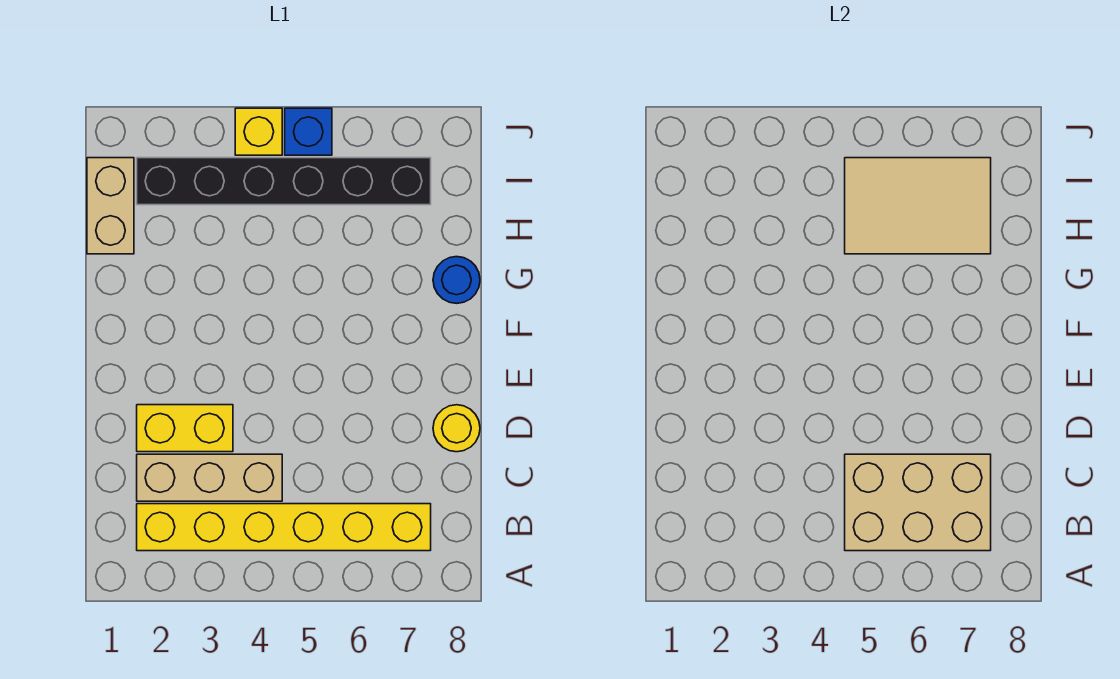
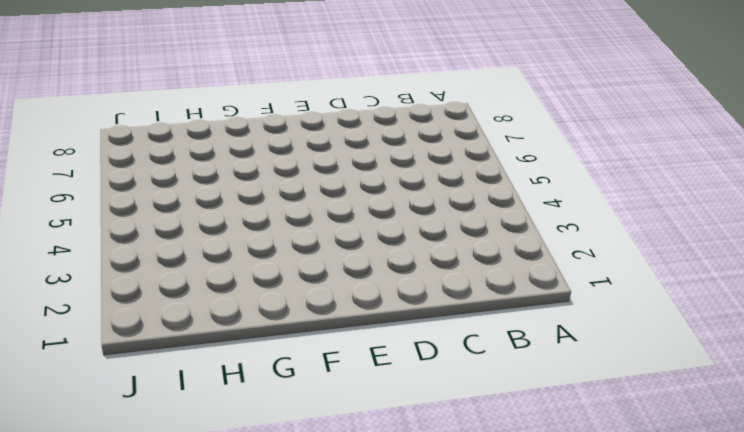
none -> yellow brick B2:B7 level 1
none -> tan brick C2:C4 level 1

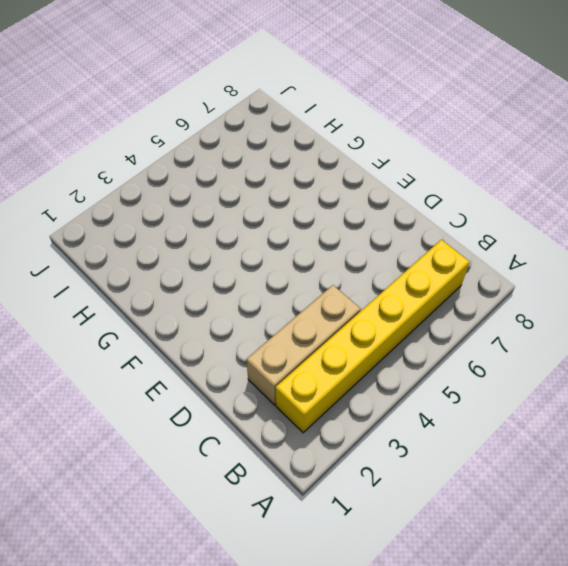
none -> yellow brick D2:D3 level 1
none -> yellow round brick D8 level 1

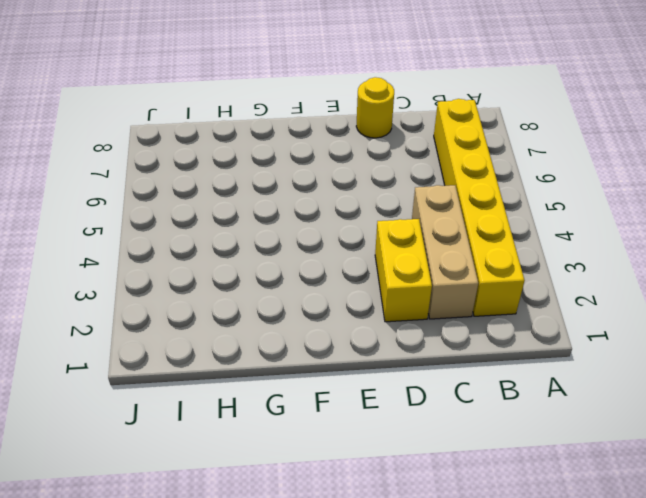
none -> blue round brick G8 level 1
none -> tan brick H1:I1 level 1

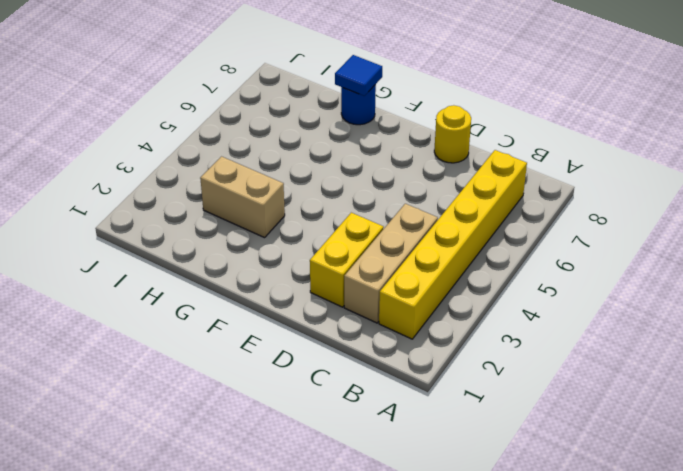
tan brick G3:H3 level 1 -> tan brick H1:I1 level 1
blue tile G8 level 2 -> none
none -> black brick I2:I7 level 1
none -> yellow brick J4 level 1

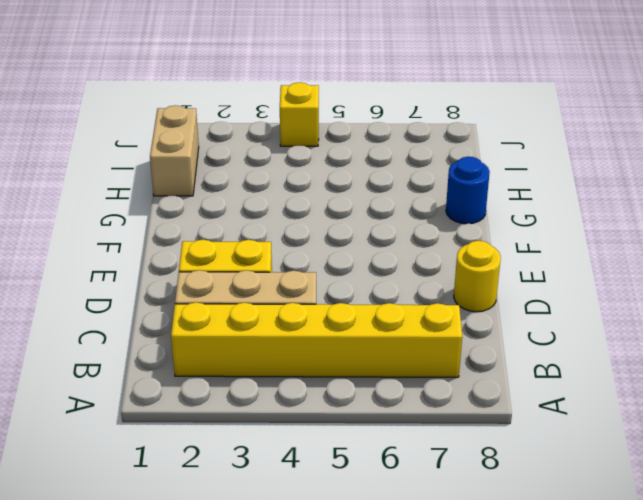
none -> black brick I2:I7 level 1
none -> blue brick J5 level 1

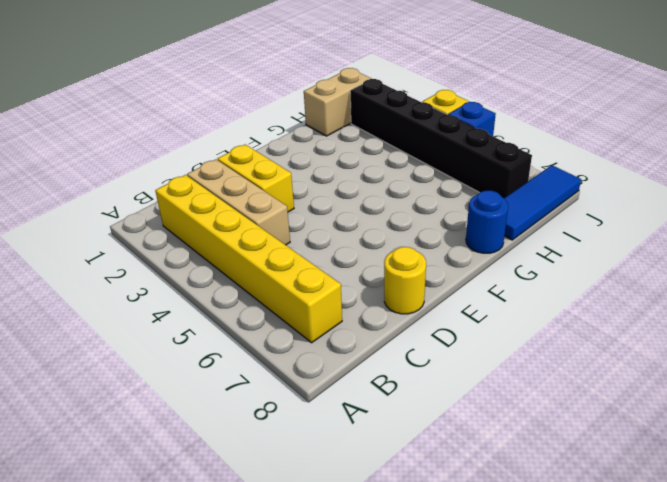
blue tile H8:J8 level 1 -> none
none -> tan brick B5:C7 level 2
none -> tan tile H5:I7 level 2

